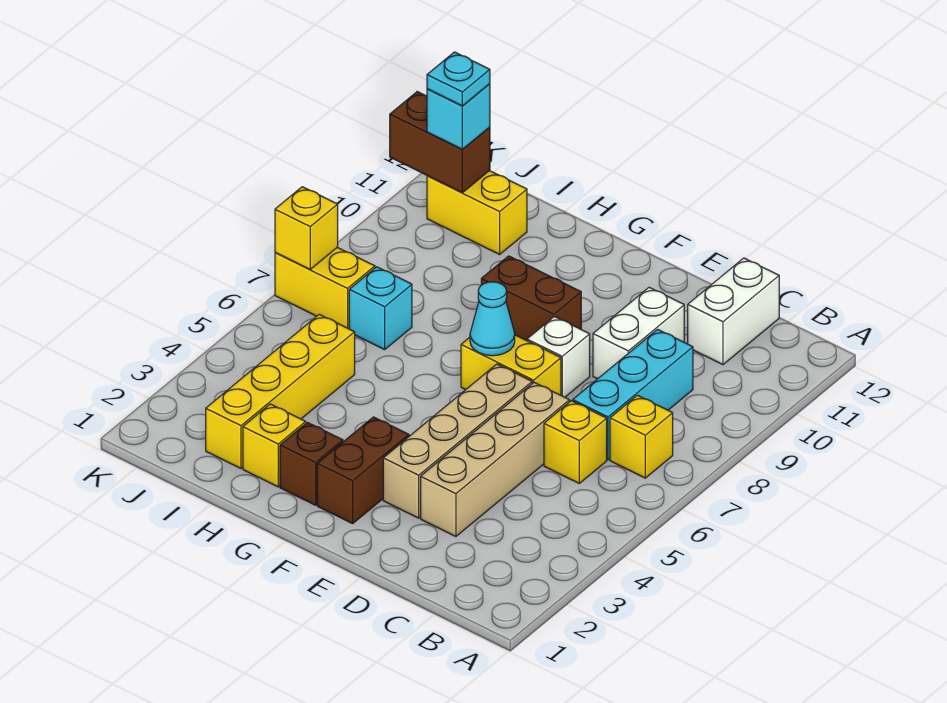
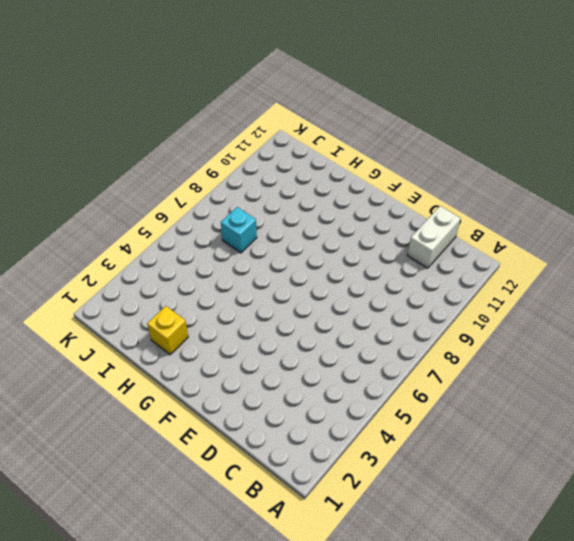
none -> yellow brick B7 level 1
none -> yellow brick C6 level 1
none -> cyan brick C7:C9 level 1

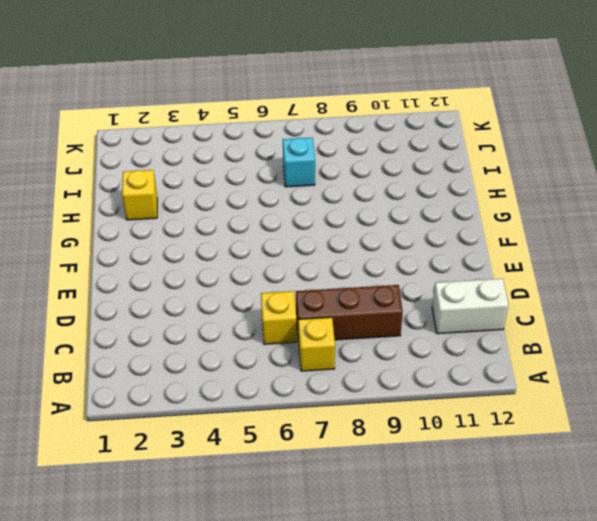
brown brick C7:C9 level 1 -> cyan brick C7:C9 level 1
none -> tan brick D3:D6 level 1
none -> white brick D9:D10 level 1
none -> tan brick E3:E6 level 1

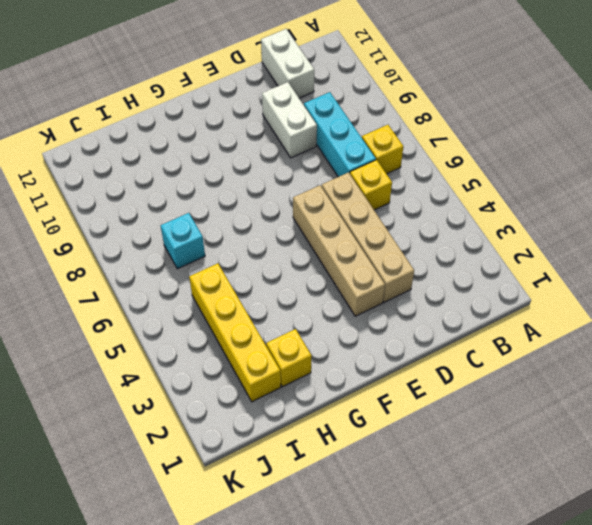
none -> yellow brick E7:F7 level 1
none -> white brick E8 level 1
none -> brown brick F2:F3 level 1

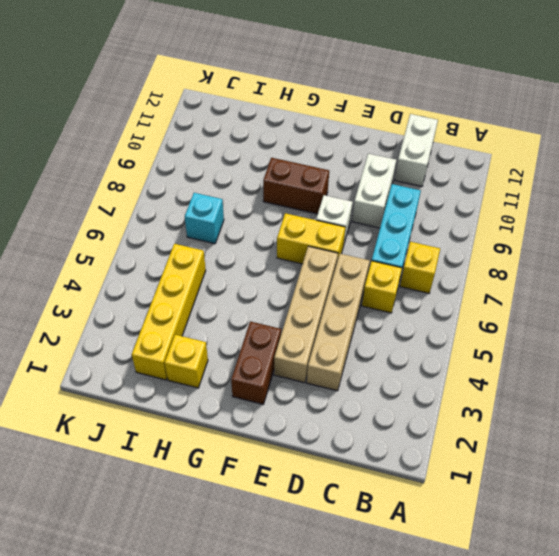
none -> brown brick G2 level 1
none -> yellow brick I11:J11 level 1
none -> yellow brick J7:K7 level 1

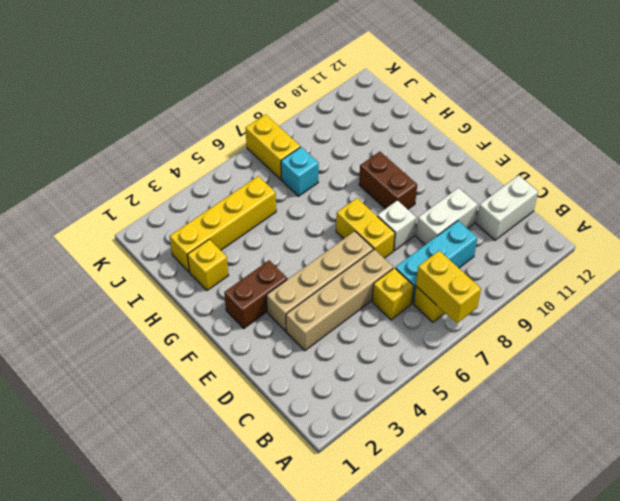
yellow brick A7:B7 level 2 -> yellow brick I11:J11 level 1
none -> brown brick G2 level 1
none -> cyan cone F7 level 2
none -> brown brick J11:K11 level 2

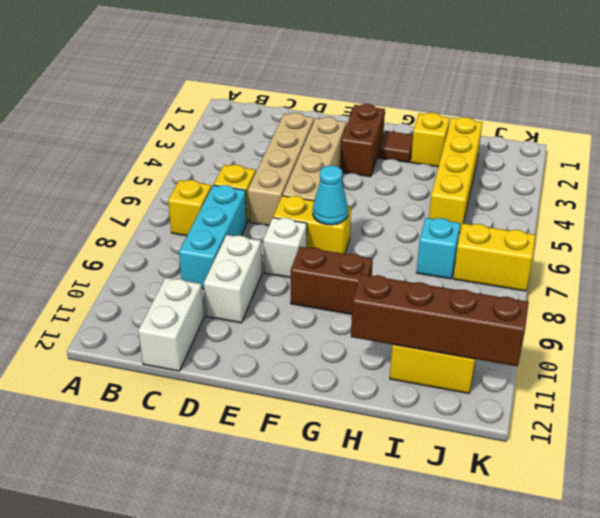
brown tile G2 level 1 -> brown brick G2 level 1
brown brick H11:K11 level 2 -> brown brick J11:K11 level 2
none -> yellow brick K7 level 2
none -> cyan brick J11 level 3
none -> cyan plate J11 level 4

